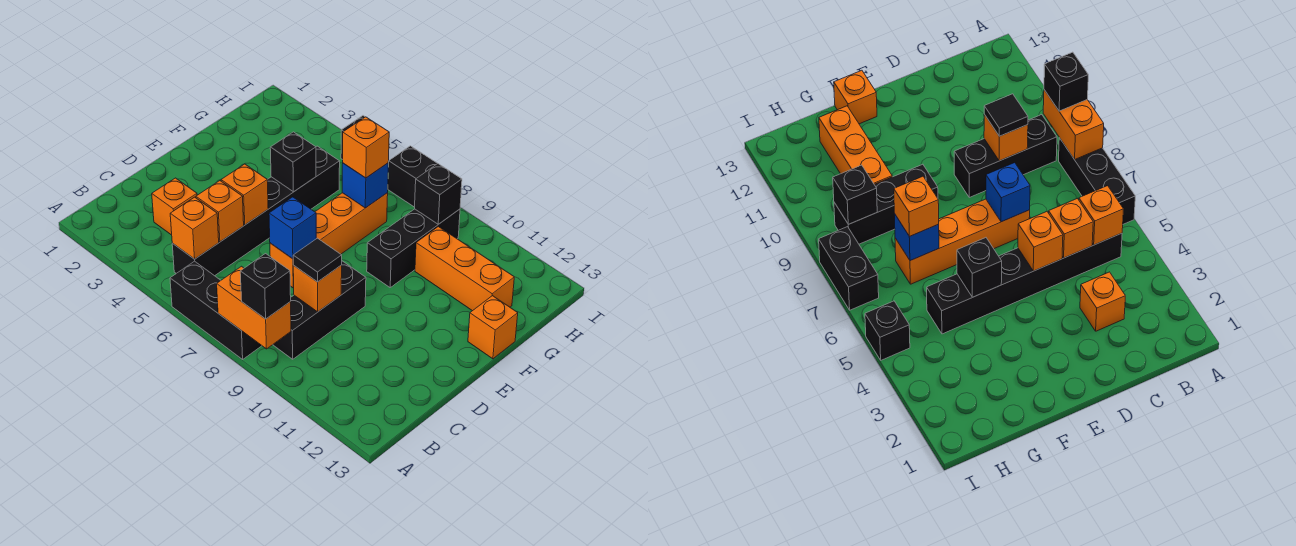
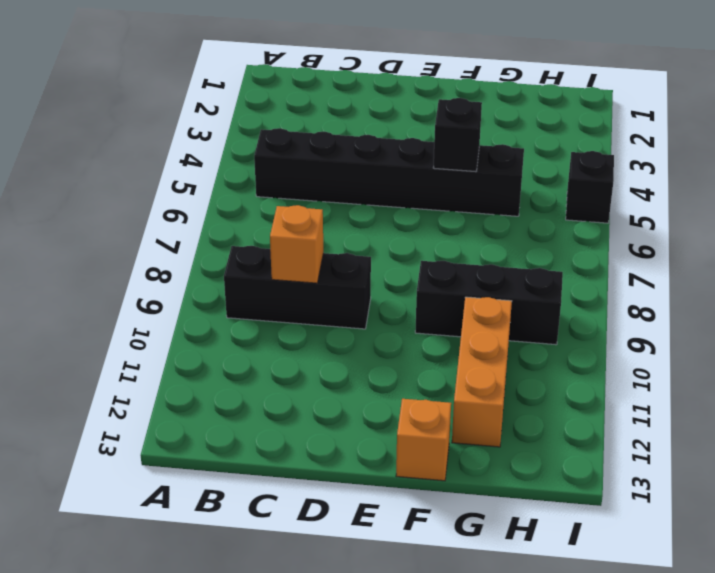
none -> black brick A6:A8 level 1
none -> orange brick C3 level 1
none -> orange brick D7:G7 level 1

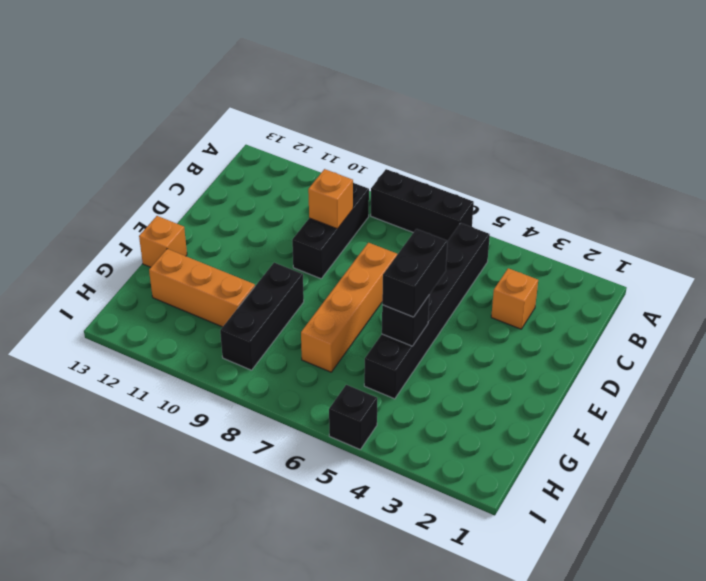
black brick E5:F5 level 3 -> black brick I7:I8 level 1
none -> orange brick A8:A9 level 2
none -> orange brick B5 level 2
none -> orange brick C5 level 2

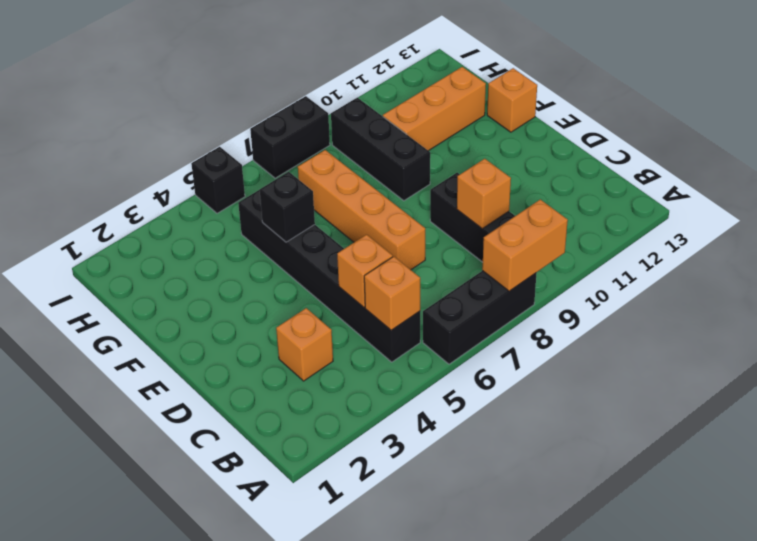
none -> orange brick D5 level 2
none -> blue brick D7 level 2
none -> blue brick G7 level 2

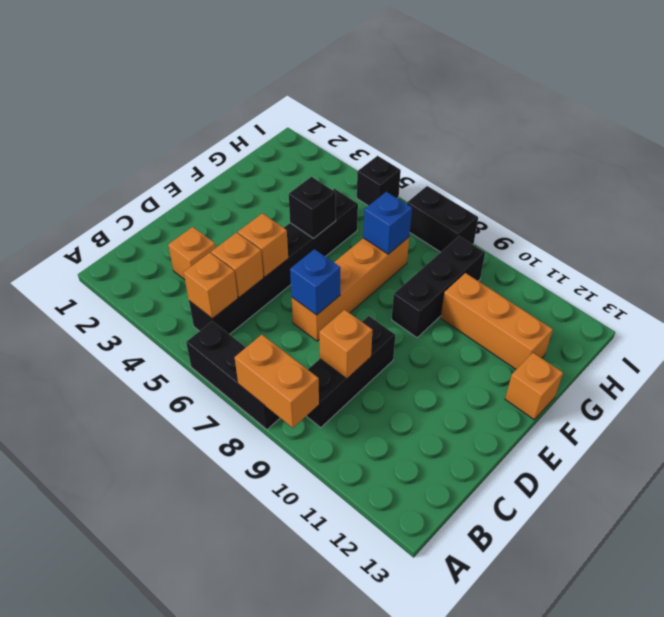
none -> black brick H9 level 2
none -> black brick A9 level 3
none -> black tile C9 level 3

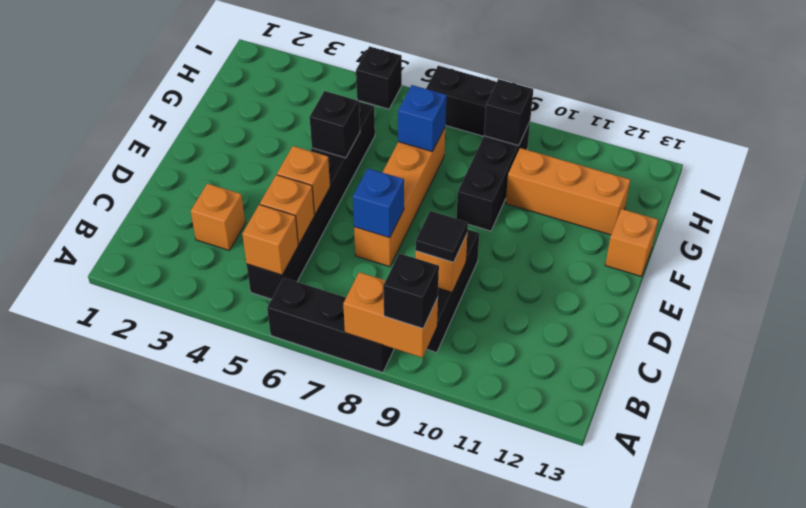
none -> orange brick G7 level 3

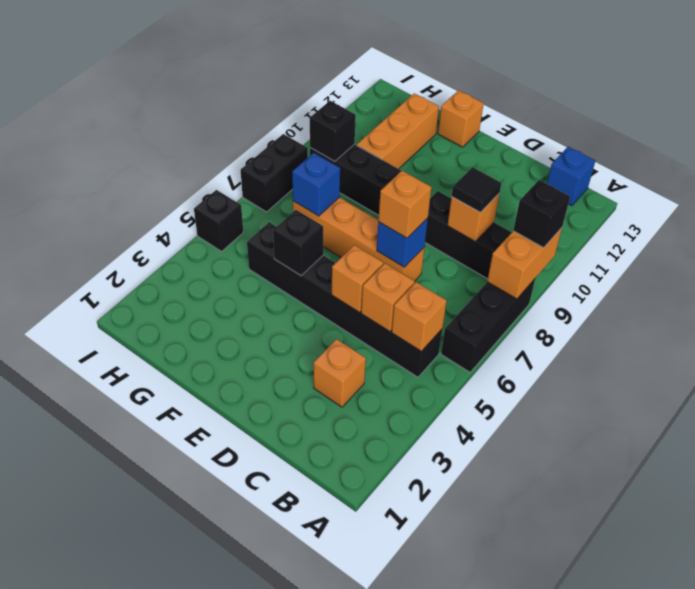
blue brick B13 level 1 -> none
orange brick D7 level 3 -> orange brick G7 level 3

